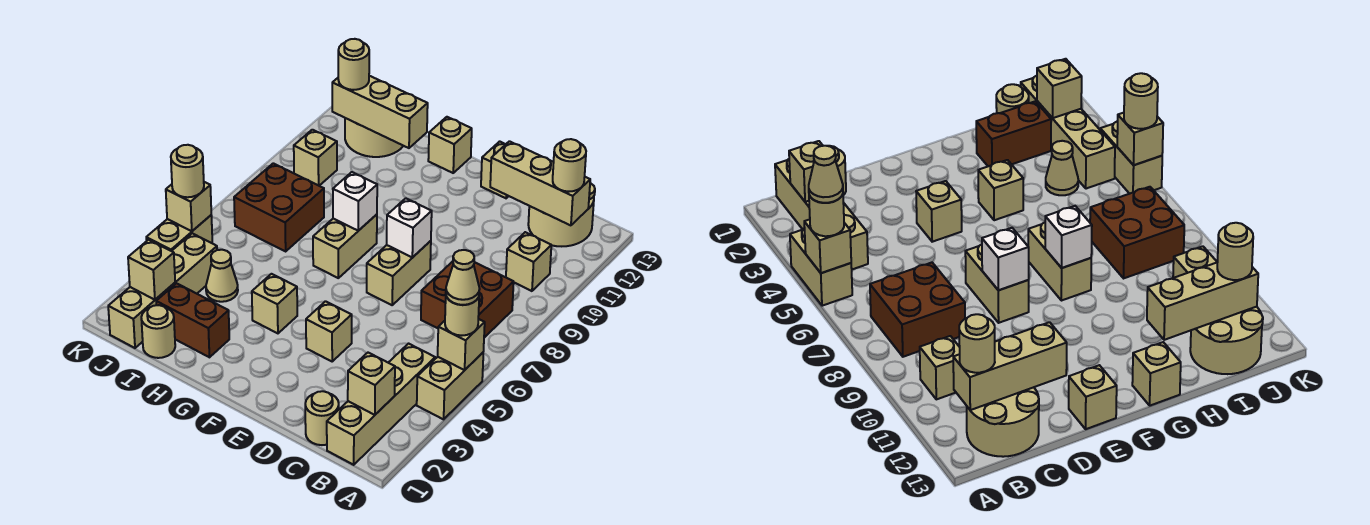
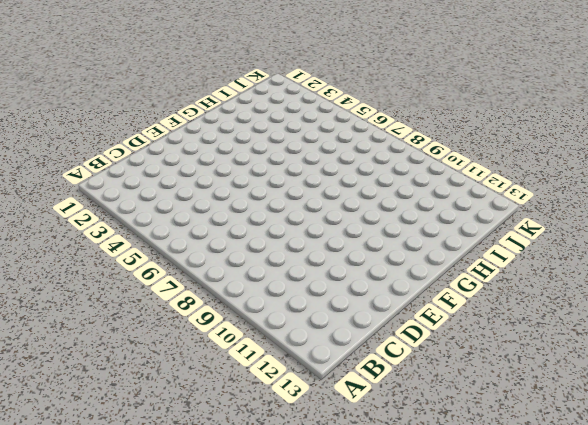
none -> tan brick A4:A5 level 1
none -> tan brick B1:B4 level 1
none -> brown brick B7:C8 level 1
none -> tan brick B10 level 1

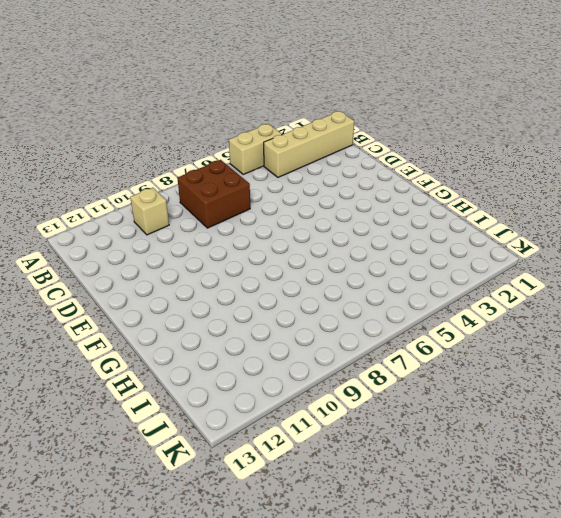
none -> tan round brick B12:C13 level 1
none -> tan round brick C1 level 1
none -> tan brick E4 level 1
none -> tan brick E7:E8 level 1

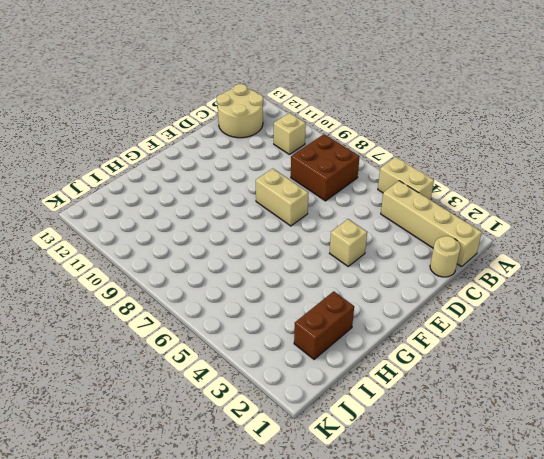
none -> tan brick E13 level 1
none -> tan brick G4 level 1
none -> tan brick G7:G8 level 1
none -> tan brick G13 level 1

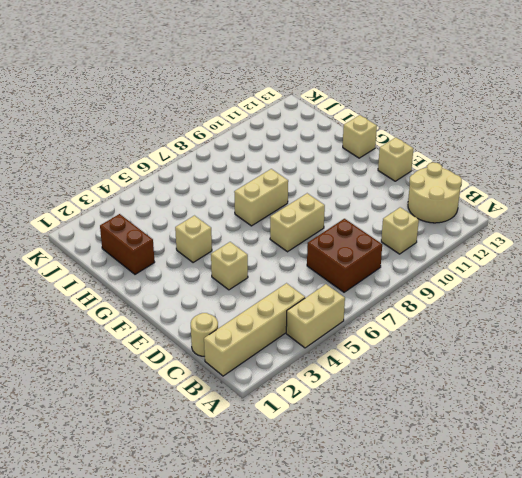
none -> tan round brick I1 level 1
none -> tan cone I4 level 1
none -> brown brick I7:J8 level 1
none -> tan round brick I12:J13 level 1

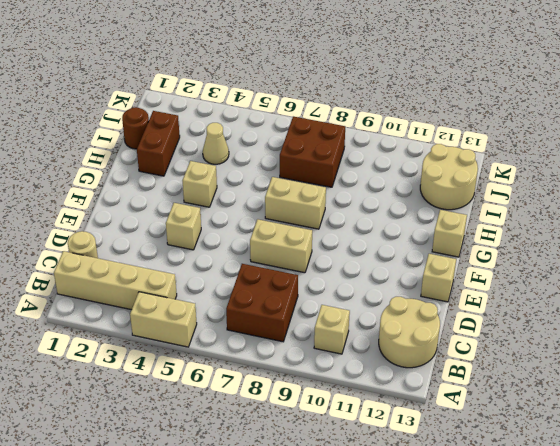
brown round brick I1 level 1 -> tan round brick I1 level 1
none -> tan brick J1:J4 level 1
none -> tan brick J10 level 1
none -> tan brick K4:K5 level 1
none -> tan brick A5 level 2

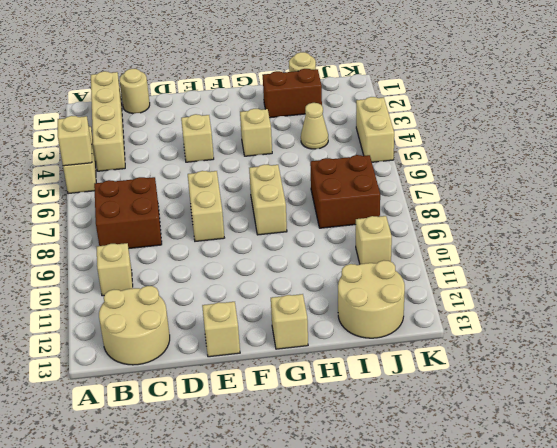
none -> tan brick J1:J4 level 1
none -> tan brick B2 level 2
none -> tan brick B12:D12 level 2
none -> white brick E8 level 2

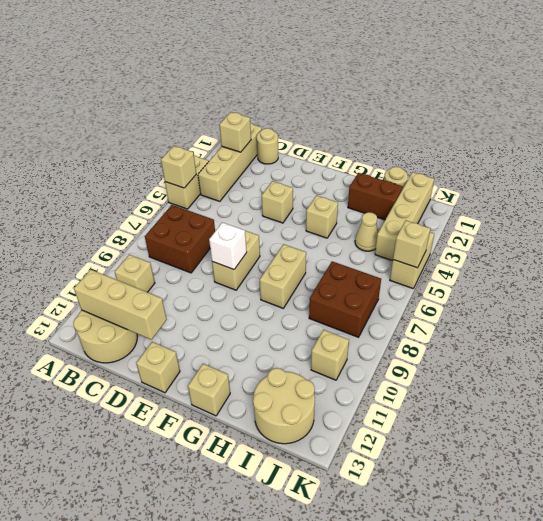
none -> white brick G8 level 2
none -> tan brick H12:J12 level 2
none -> tan brick J2 level 2
none -> tan round brick A5 level 3

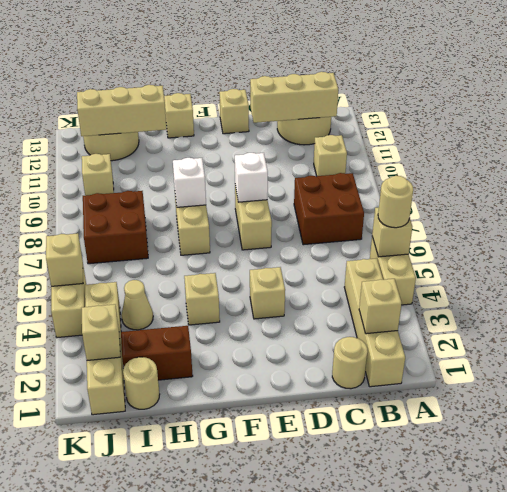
none -> tan round brick B12 level 3
none -> tan round brick J12 level 3
none -> tan round brick K5 level 3
none -> tan cone A5 level 4

